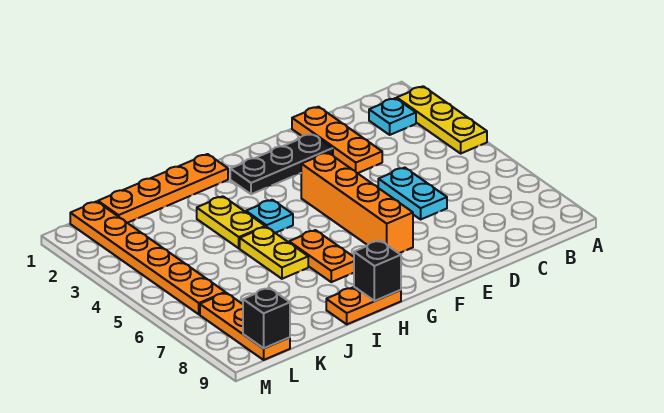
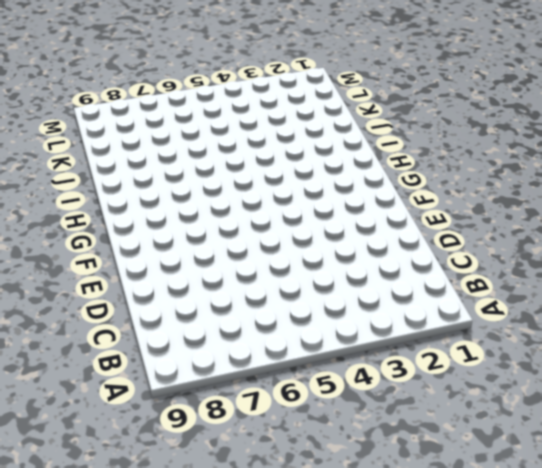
none -> yellow plate A2:A4 level 1
none -> cyan plate B2 level 1
none -> orange plate D1:D3 level 1

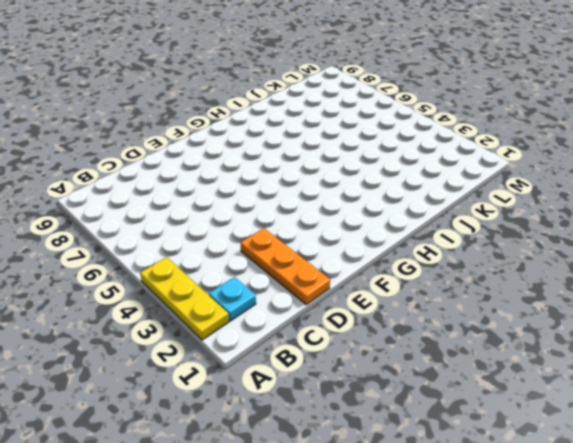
none -> cyan plate D5:D6 level 1
none -> black plate E2:G2 level 1
none -> orange brick F4:F7 level 1

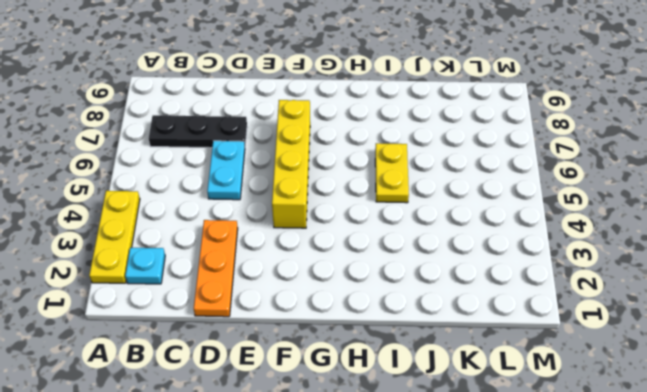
black plate B7:D7 level 1 -> black plate E2:G2 level 1
yellow brick F4:F7 level 1 -> orange brick F4:F7 level 1
none -> orange plate H1:K1 level 1
none -> cyan plate H4 level 1
none -> orange plate H6:H7 level 1

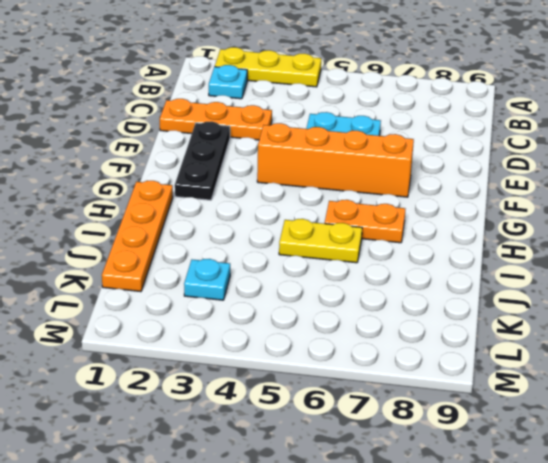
cyan plate K3 level 1 -> cyan plate H4 level 1
none -> orange plate H9:I9 level 1
none -> yellow plate I3:I4 level 1
none -> orange plate L1:L6 level 1

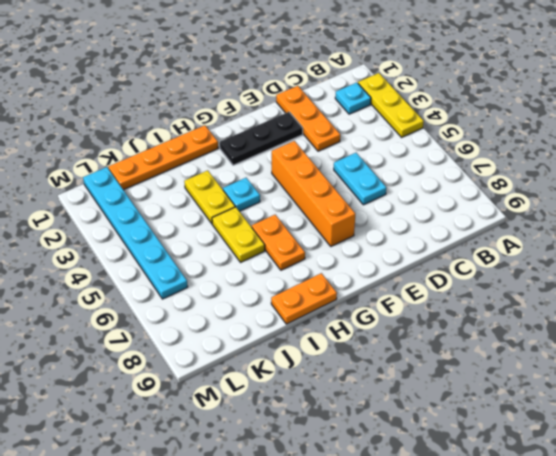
cyan plate L1:L6 level 1 -> orange plate L1:L6 level 1
none -> orange plate L7:L9 level 1
none -> black brick H9 level 2
none -> black brick L9 level 2

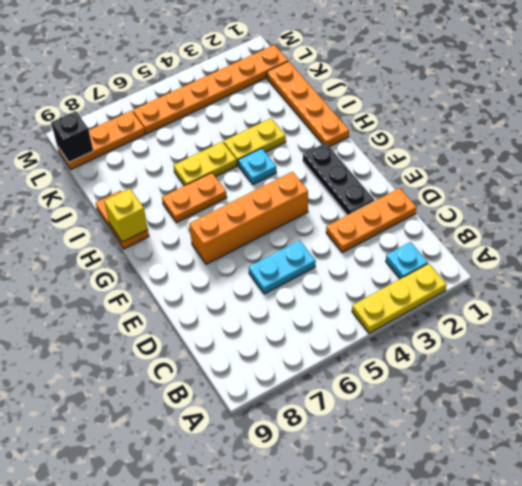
yellow brick H9 level 2 -> black brick H9 level 2

